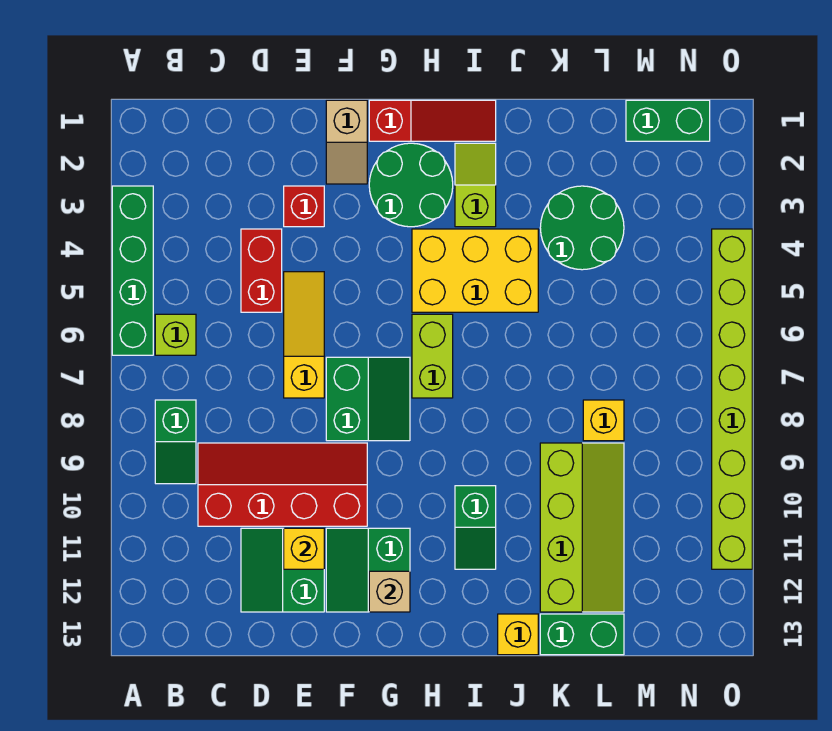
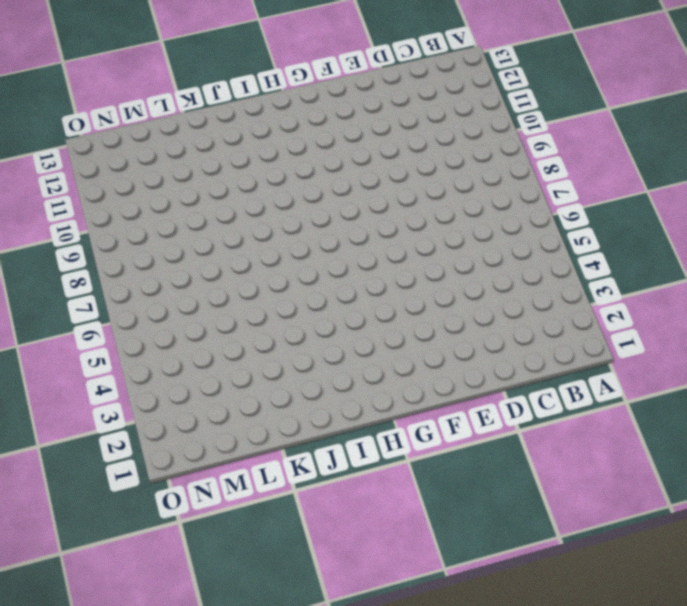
none -> green brick A3:A6 level 1
none -> lime brick B6 level 1
none -> green slope B8:B9 level 1 top 8

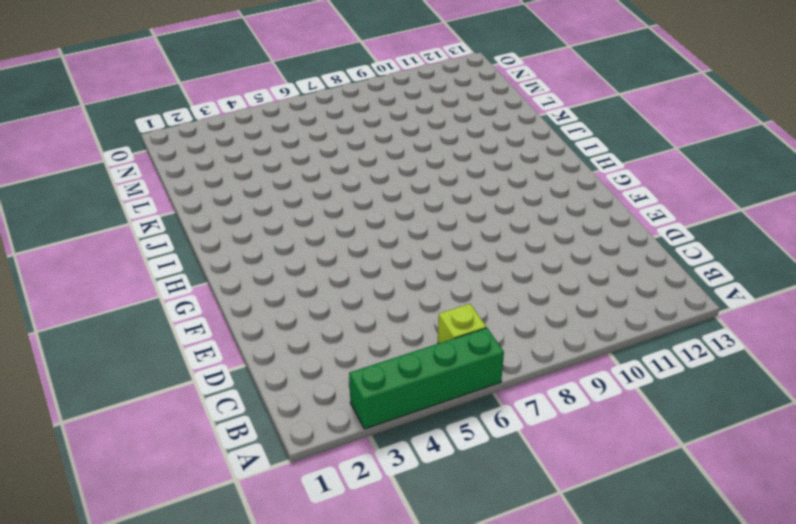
none -> green slope B8:B9 level 1 top 8
none -> red slope C9:F10 level 1 top 10
none -> red brick D4:D5 level 1

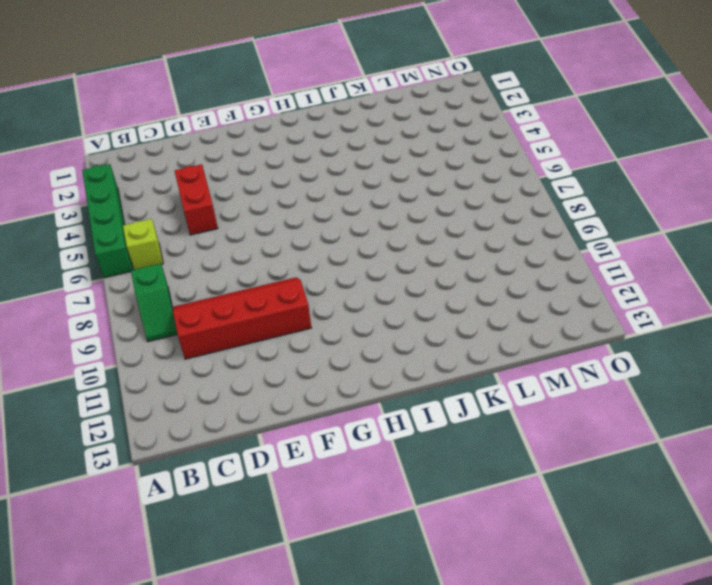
none -> green slope D11:E12 level 1 top E
none -> red brick E3 level 1
none -> yellow slope E5:E7 level 1 top 7

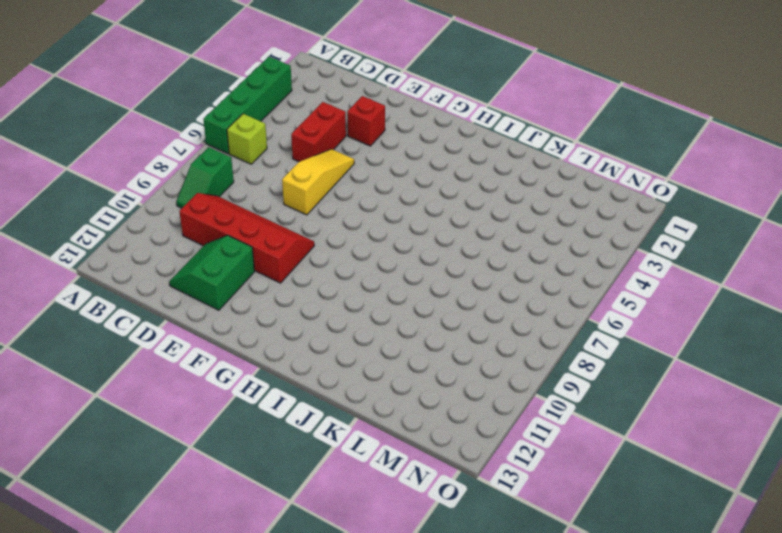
none -> tan slope F1:F2 level 1 top 1
none -> green slope F7:G8 level 1 top F
none -> green slope F11:G12 level 1 top G

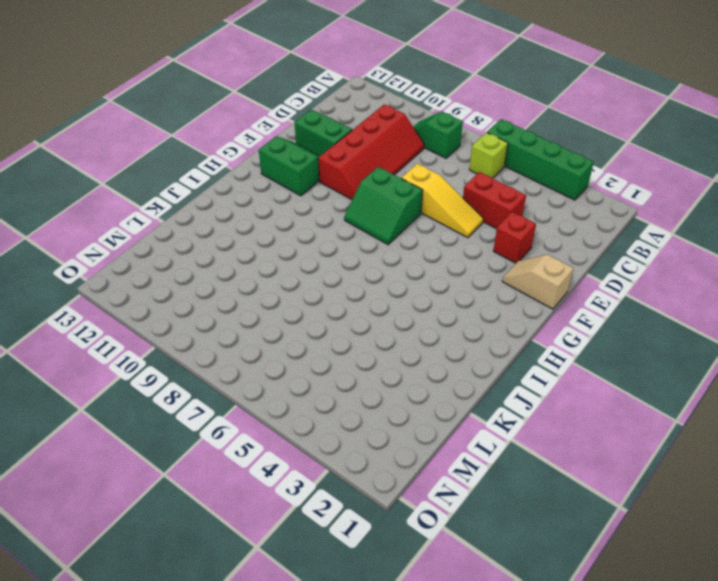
none -> red slope G1:I1 level 1 top G
none -> green round brick G2:H3 level 1
none -> yellow brick H4:J5 level 1

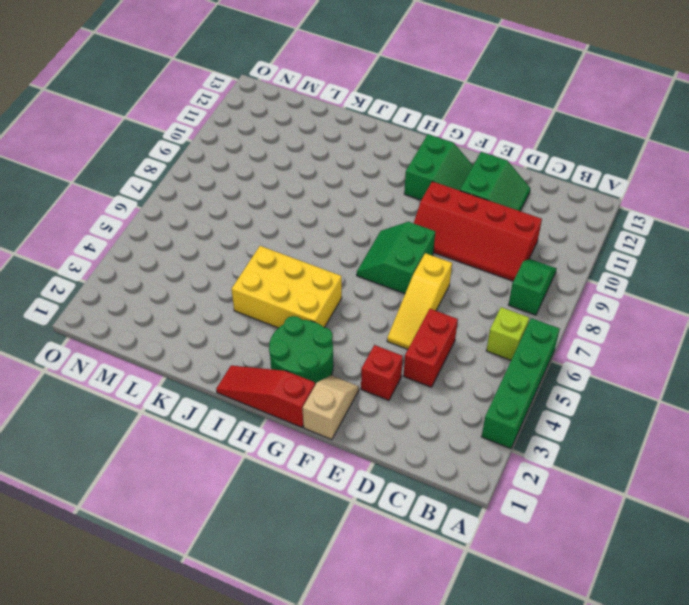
none -> lime brick H6:H7 level 1
none -> lime slope I2:I3 level 1 top 3
none -> green slope I10:I11 level 1 top 10

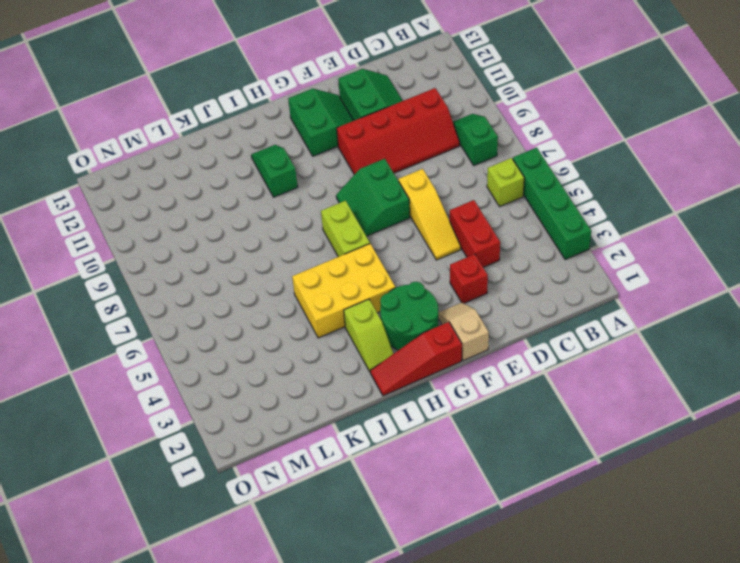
none -> yellow brick J13 level 1
none -> green round brick K3:L4 level 1
none -> lime slope K9:L12 level 1 top K

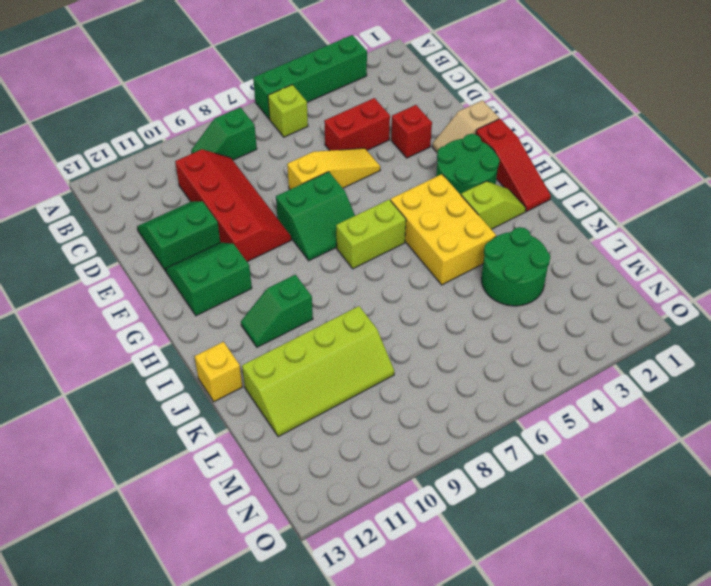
none -> green brick K13:L13 level 1
none -> yellow brick L8 level 1
none -> green brick M1:N1 level 1

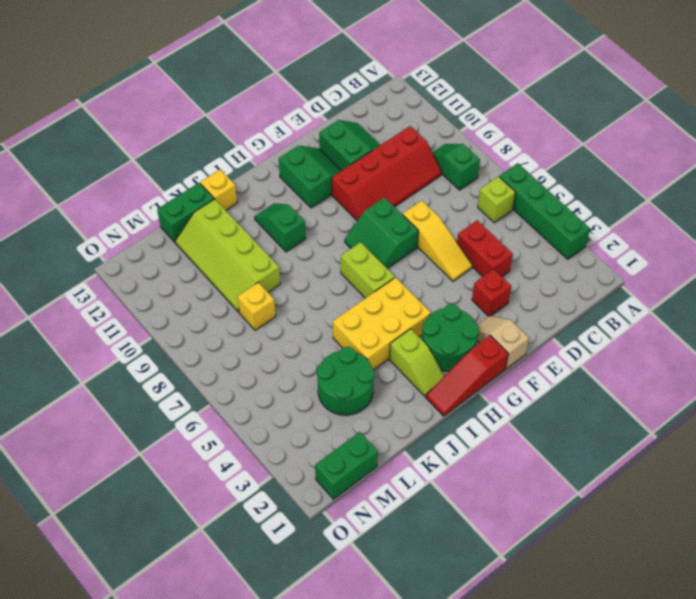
none -> lime brick O4:O11 level 1
none -> yellow brick E11 level 2
none -> tan brick G12 level 2

